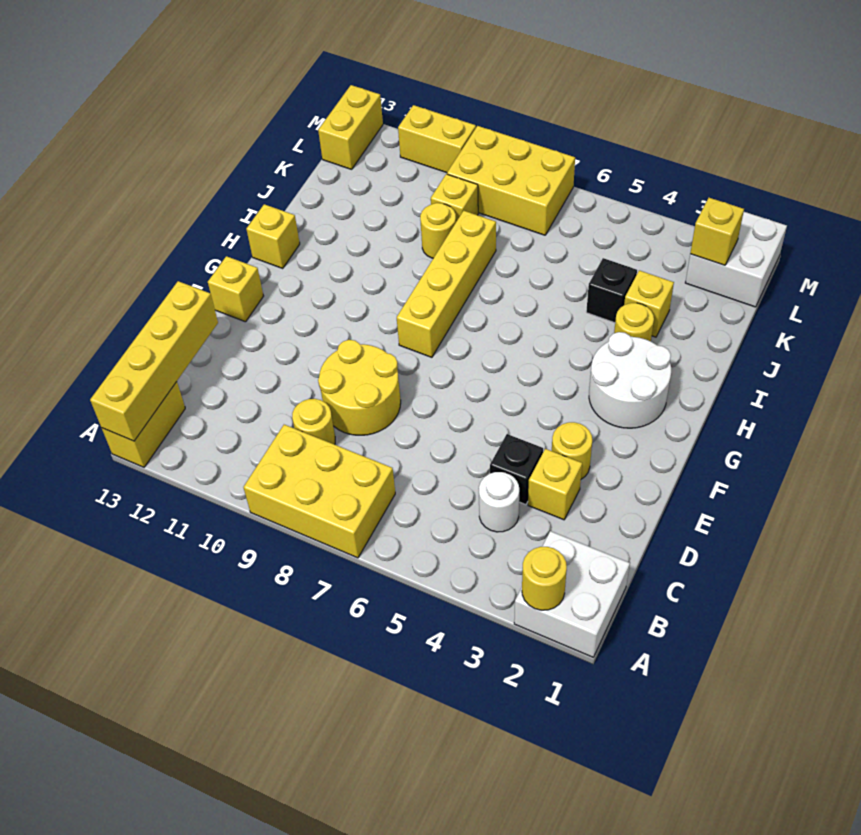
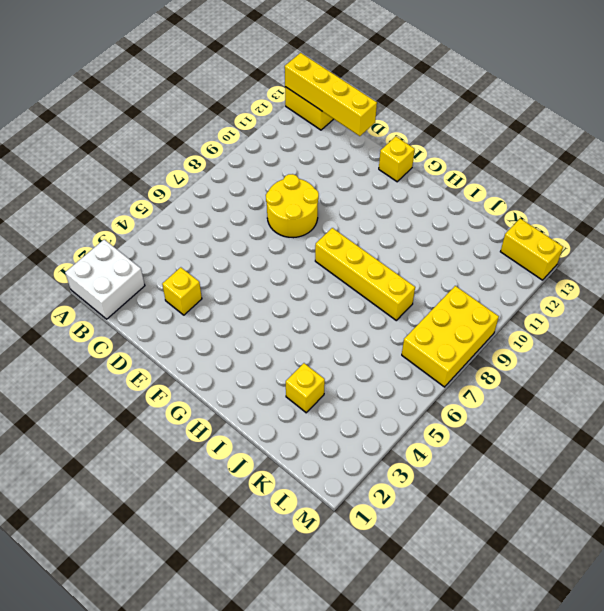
none -> yellow brick A7:B9 level 1
none -> white round brick C4 level 1
none -> yellow round brick C9 level 1

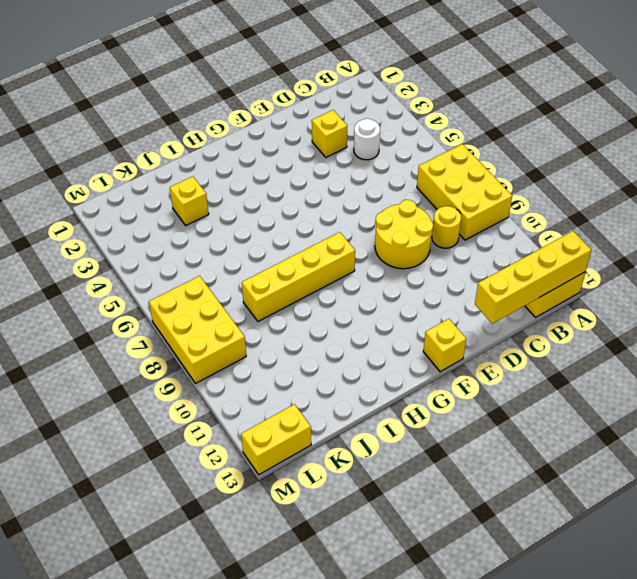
none -> white brick A1:B2 level 1
none -> black brick D4 level 1
none -> yellow round brick E3 level 1

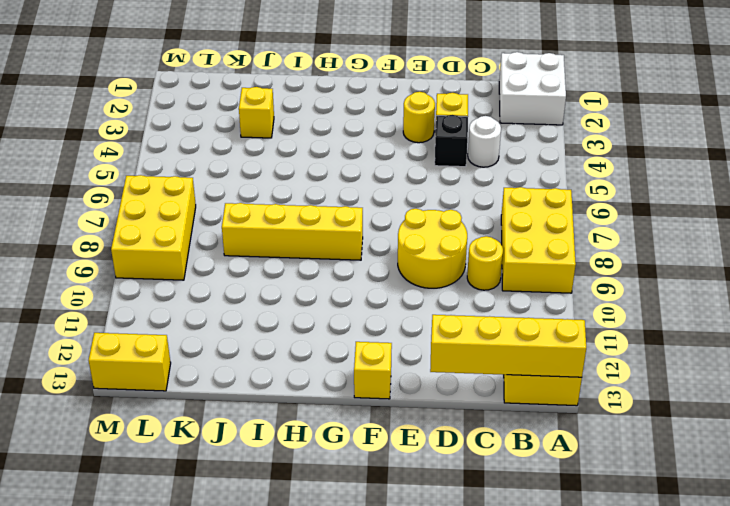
none -> white round brick G2:H3 level 1
none -> yellow brick H13 level 1
none -> yellow round brick I3 level 1

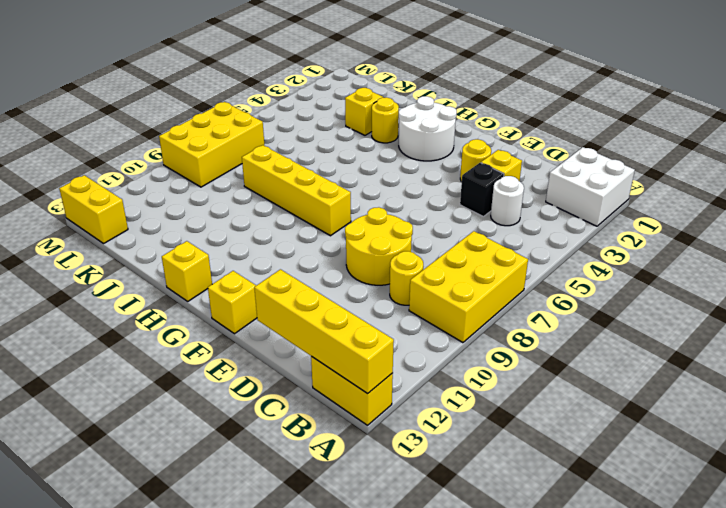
none -> black brick J4 level 1
none -> yellow round brick J9 level 1
none -> yellow brick K9 level 1

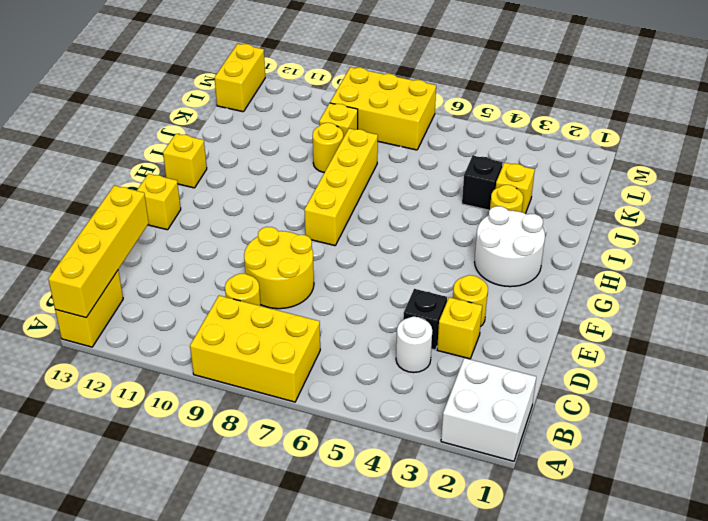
none -> white brick L1:M2 level 1
none -> yellow brick M10:M11 level 1
none -> yellow round brick A2 level 2

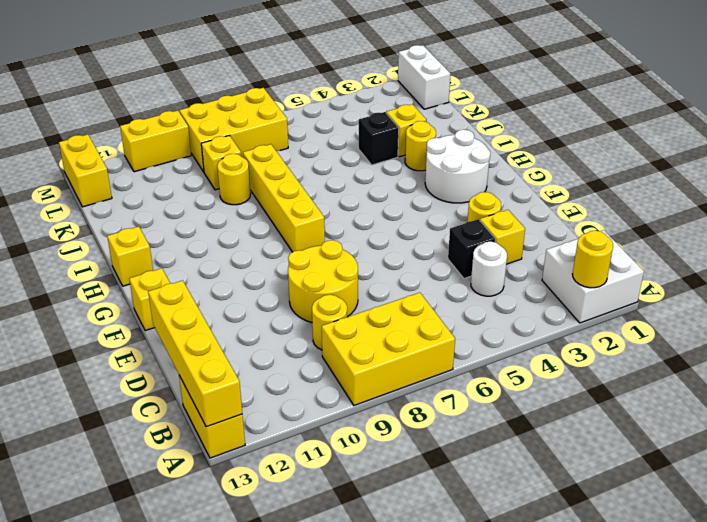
white brick L1:M1 level 1 -> white brick L1:M2 level 1
none -> yellow brick L2 level 2

